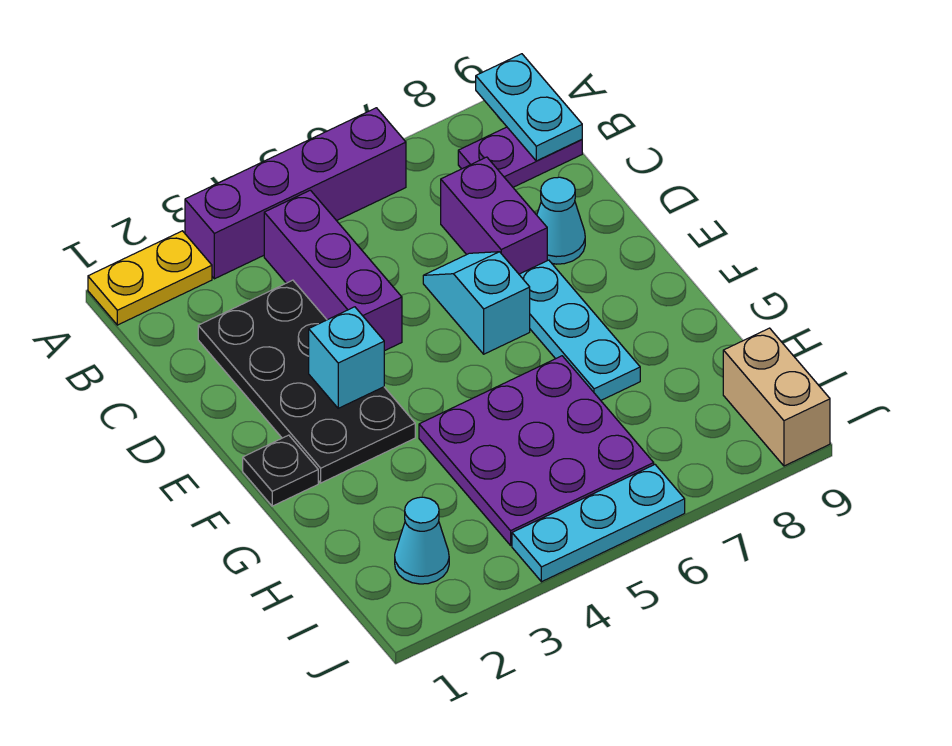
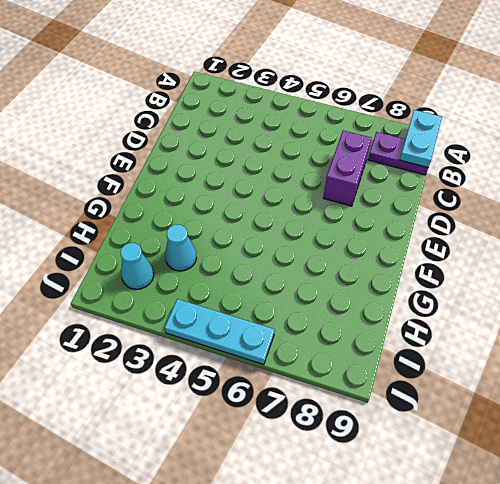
cyan cone H3 level 1 -> cyan cone D8 level 1
none -> yellow plate A1:A2 level 1
none -> purple brick A3:A6 level 1
none -> purple brick B4:D4 level 1

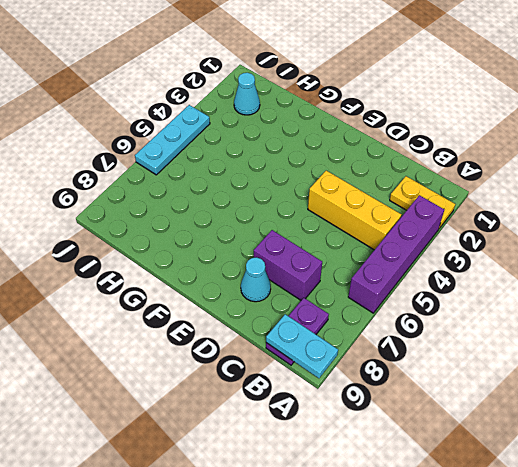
yellow plate A2:B2 level 1 -> yellow plate A1:A2 level 1
yellow brick B4:D4 level 1 -> purple brick B4:D4 level 1
none -> black plate C2:F3 level 1
none -> cyan slope D6:E6 level 1 top E
none -> cyan plate E7:G7 level 1

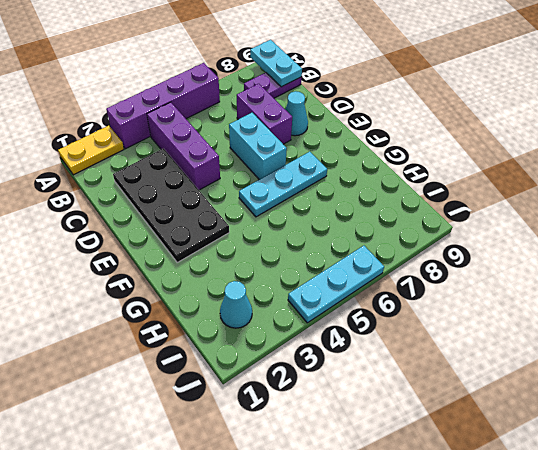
cyan brick D6:E6 level 1 -> cyan slope D6:E6 level 1 top E
cyan plate F5:F7 level 1 -> cyan plate E7:G7 level 1
none -> black plate F1 level 1
none -> purple plate G4:I6 level 1
none -> tan brick I9:J9 level 1

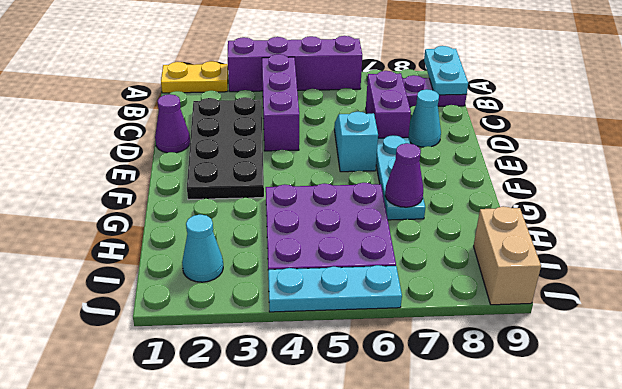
purple cone D1 level 1 -> none
purple cone G7 level 2 -> none
none -> black plate F1 level 1
none -> cyan brick E3 level 2

